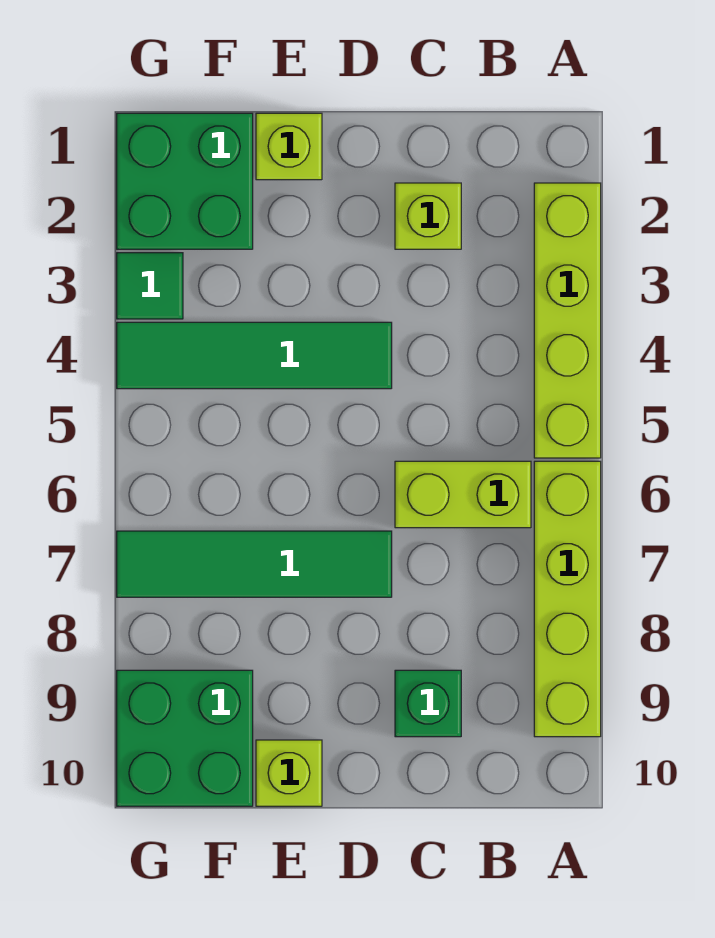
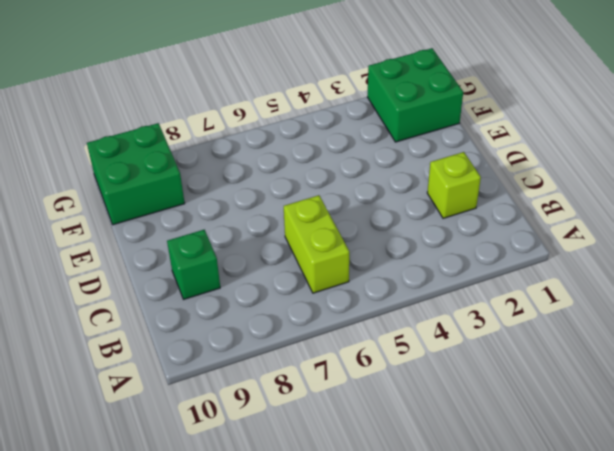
none -> lime brick A2:A5 level 1
none -> lime brick A6:A9 level 1
none -> green tile D4:G4 level 1

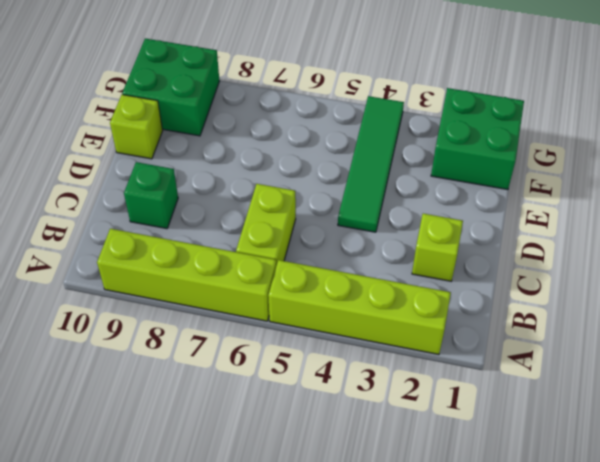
none -> green tile D7:G7 level 1
none -> lime brick E1 level 1
none -> green tile G3 level 1

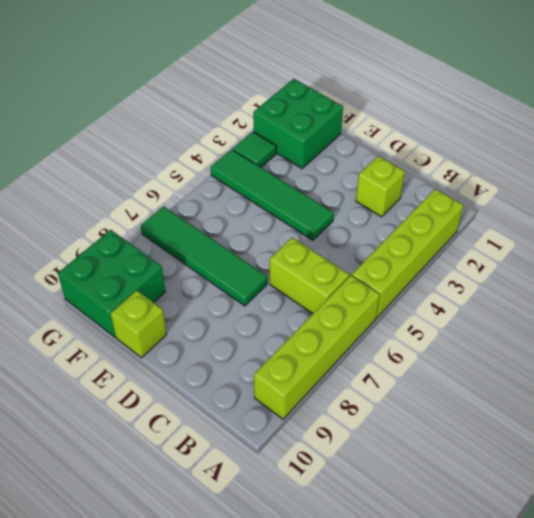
none -> green brick C9 level 1
none -> lime brick E1 level 1

